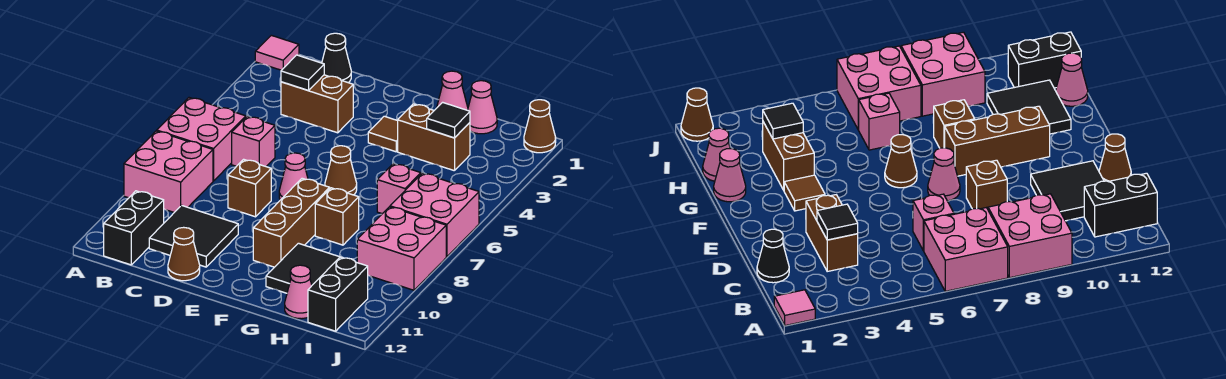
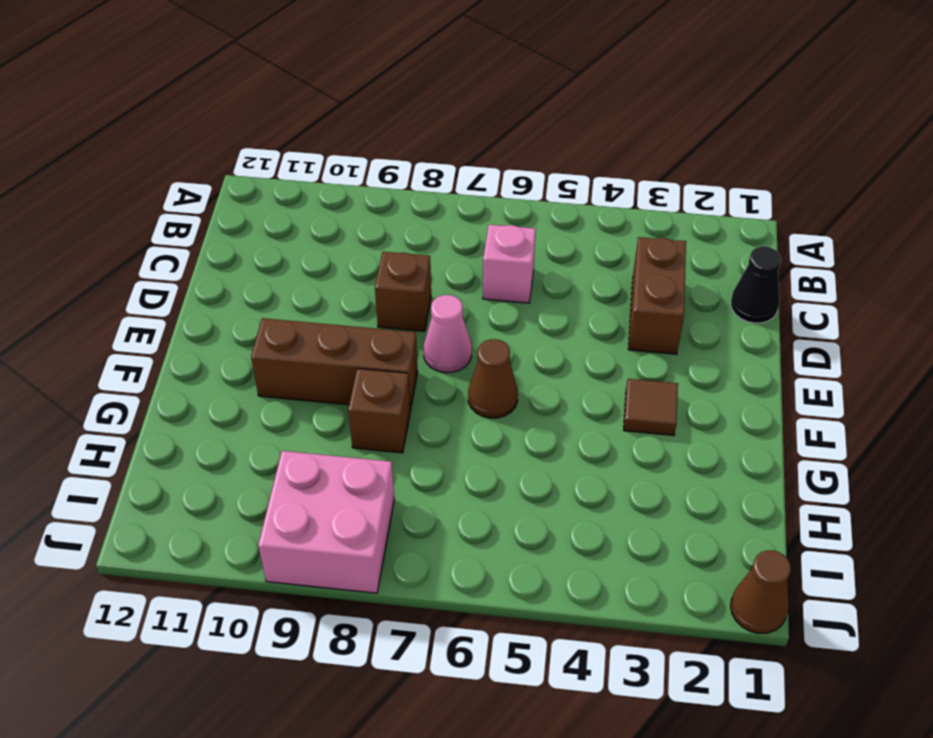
none -> pink tile A1 level 1
none -> pink brick A6:B7 level 1
none -> pink brick A8:B9 level 1

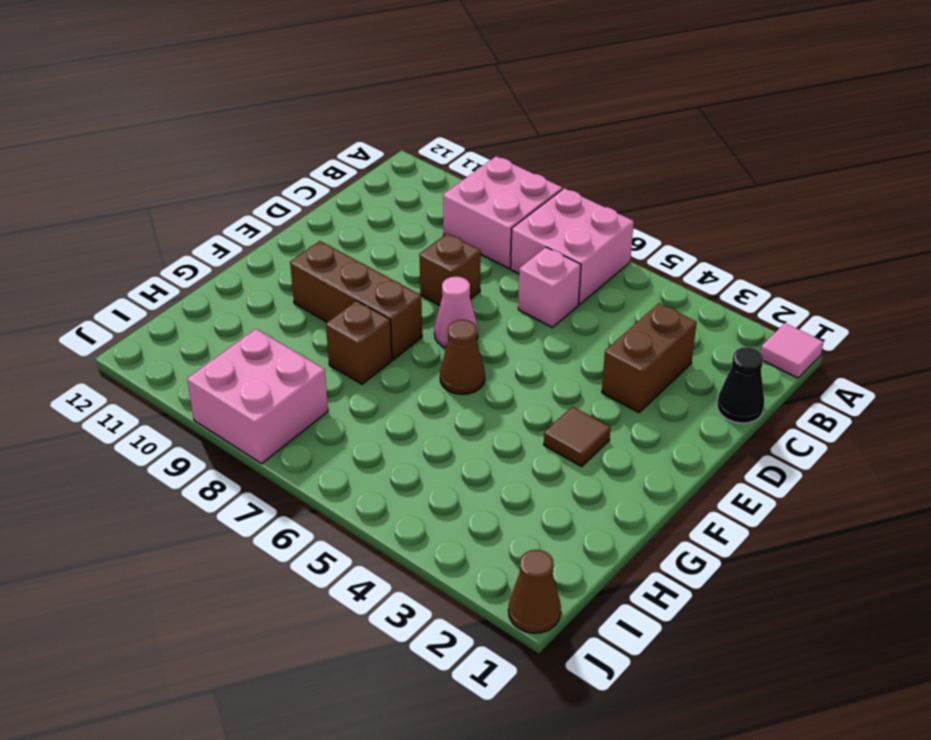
none -> black brick B11:B12 level 1
none -> black tile C10:D11 level 1
none -> brown cone D12 level 1

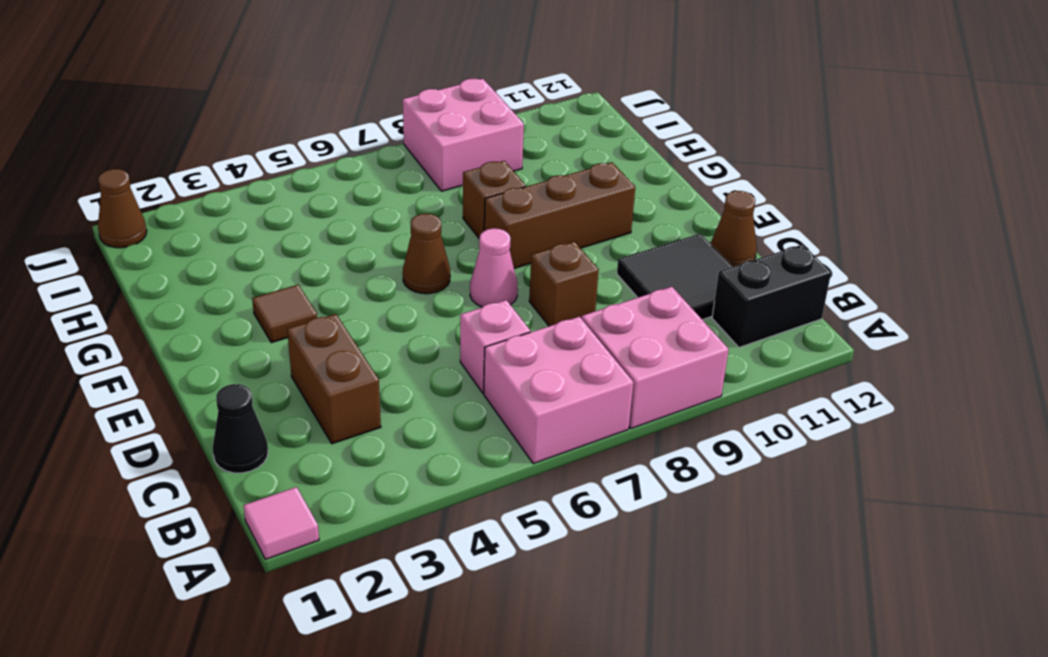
none -> pink cone G1 level 1
none -> brown brick G3:H3 level 1
none -> black tile G10:H11 level 1

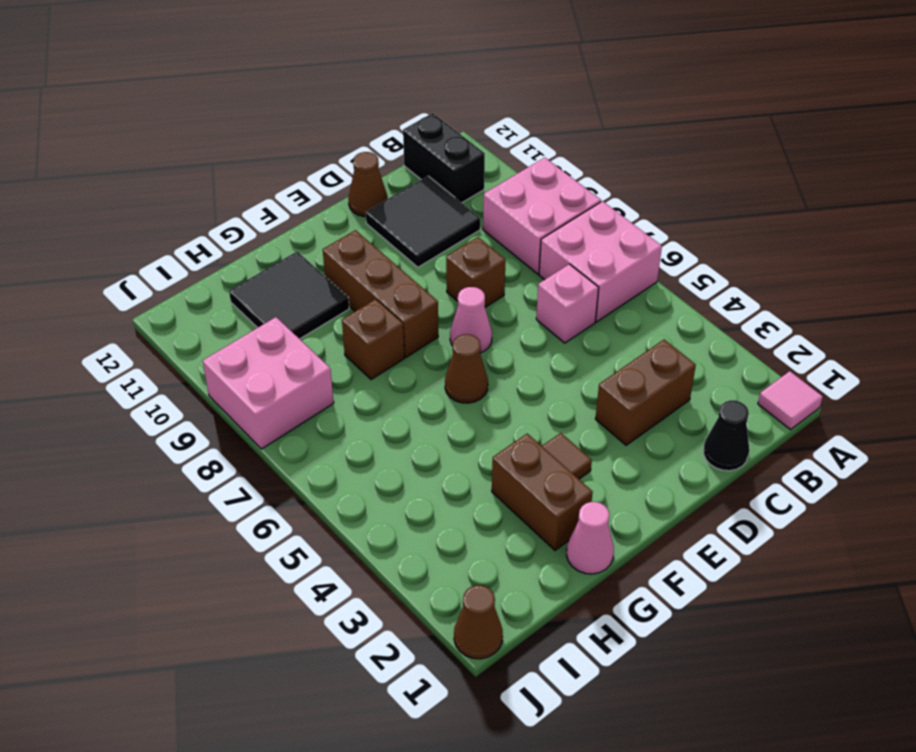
brown brick G2:G3 level 1 -> brown brick G3:H3 level 1
none -> pink cone H1 level 1
none -> pink brick H6 level 1
none -> pink cone H12 level 1

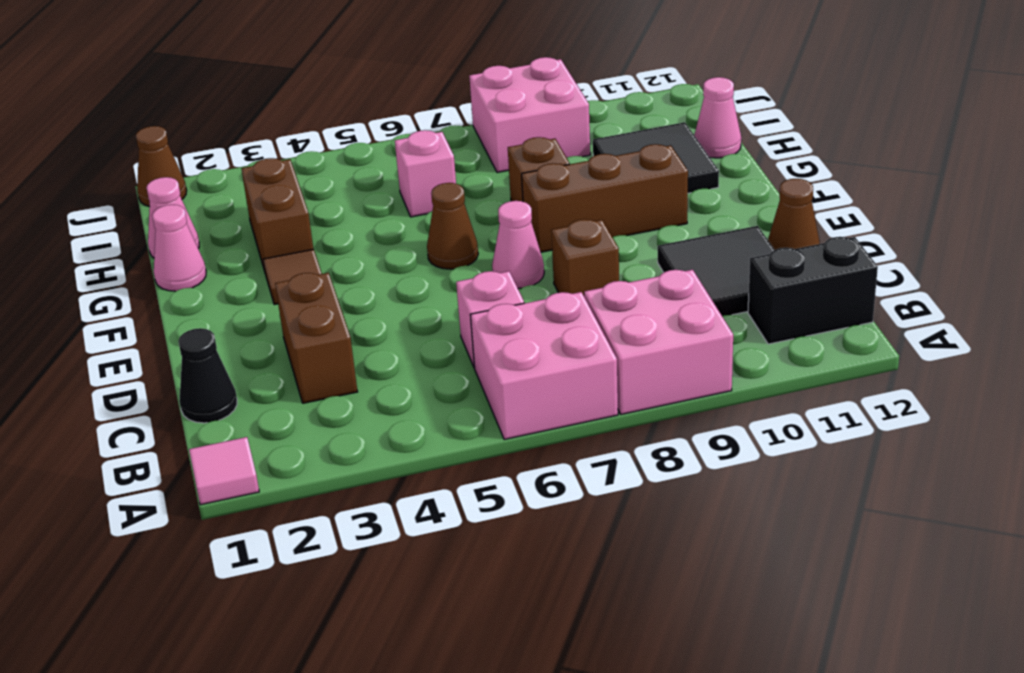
none -> pink brick I6:J7 level 1
none -> black brick I11:I12 level 1
none -> black tile C3 level 2

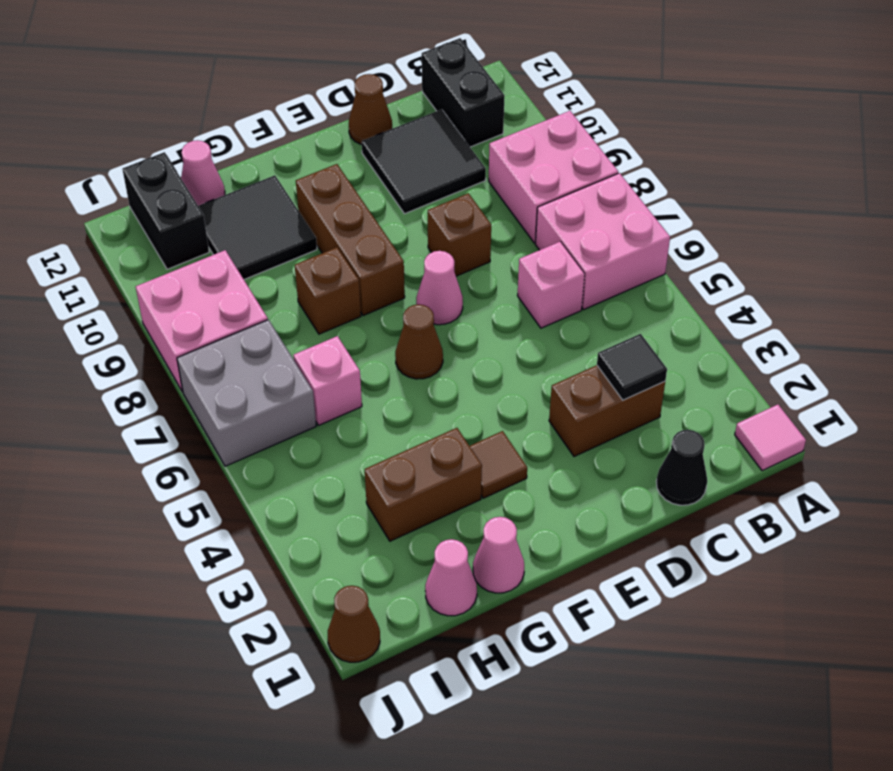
grey brick I6:J7 level 1 -> pink brick I6:J7 level 1
none -> black tile H3 level 2

